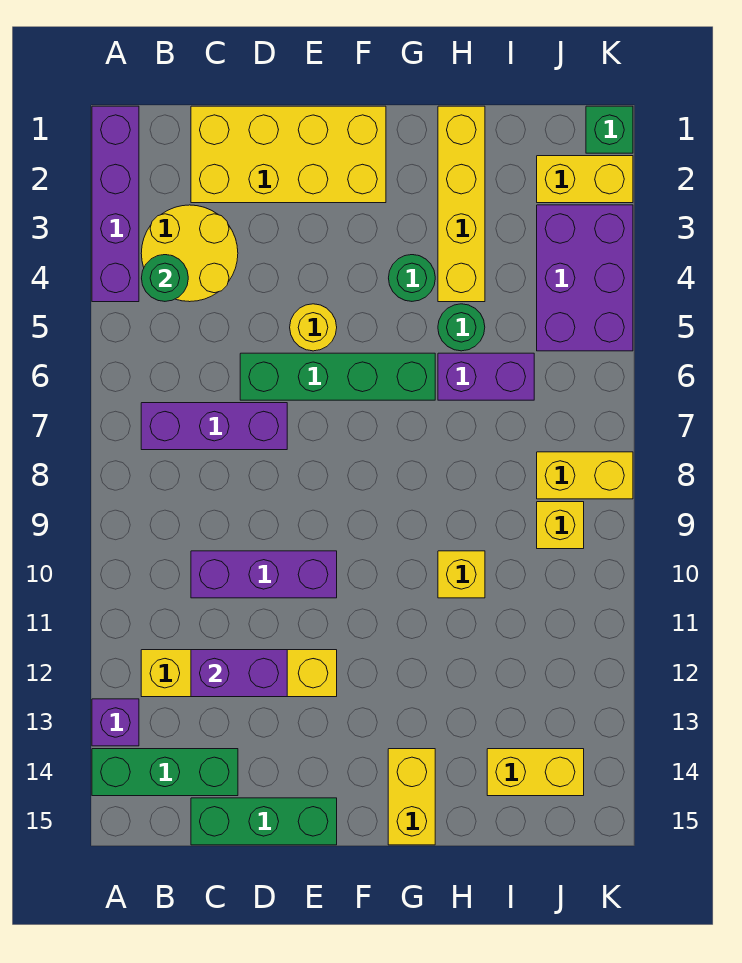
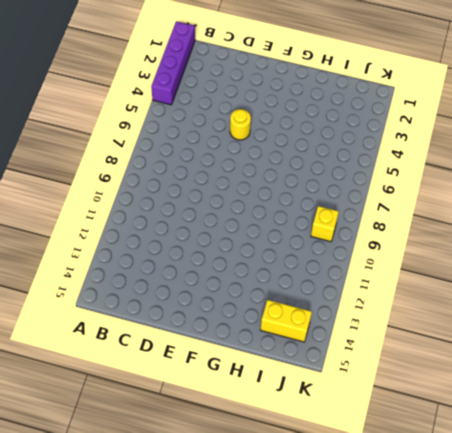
none -> purple brick A13 level 1
none -> green brick A14:C14 level 1
none -> yellow round brick B3:C4 level 1

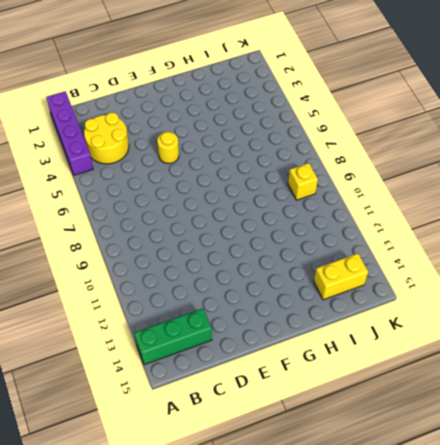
none -> purple brick A13 level 1
none -> purple brick B7:D7 level 1
none -> yellow brick B12:E12 level 1

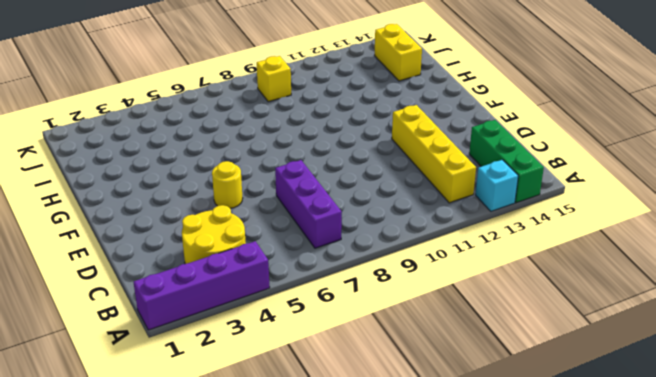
cyan brick A13 level 1 -> purple brick A13 level 1
none -> yellow brick C1:F2 level 1
none -> purple brick C10:E10 level 1
none -> green brick C15:E15 level 1

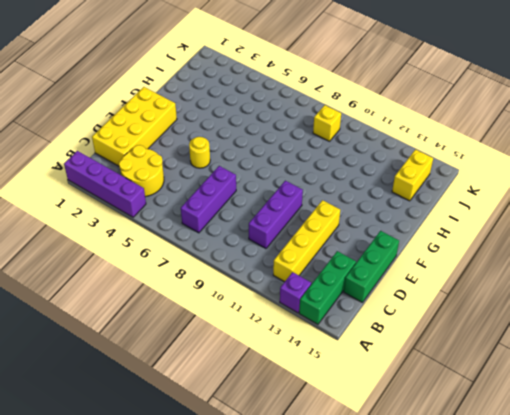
none -> green brick D6:G6 level 1
none -> green round brick G4 level 1
none -> yellow brick G14:G15 level 1

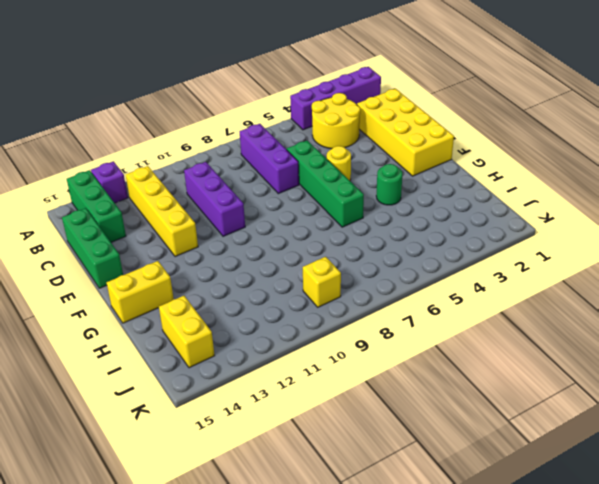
none -> yellow brick H1:H4 level 1
none -> green round brick H5 level 1
none -> purple brick H6:I6 level 1

